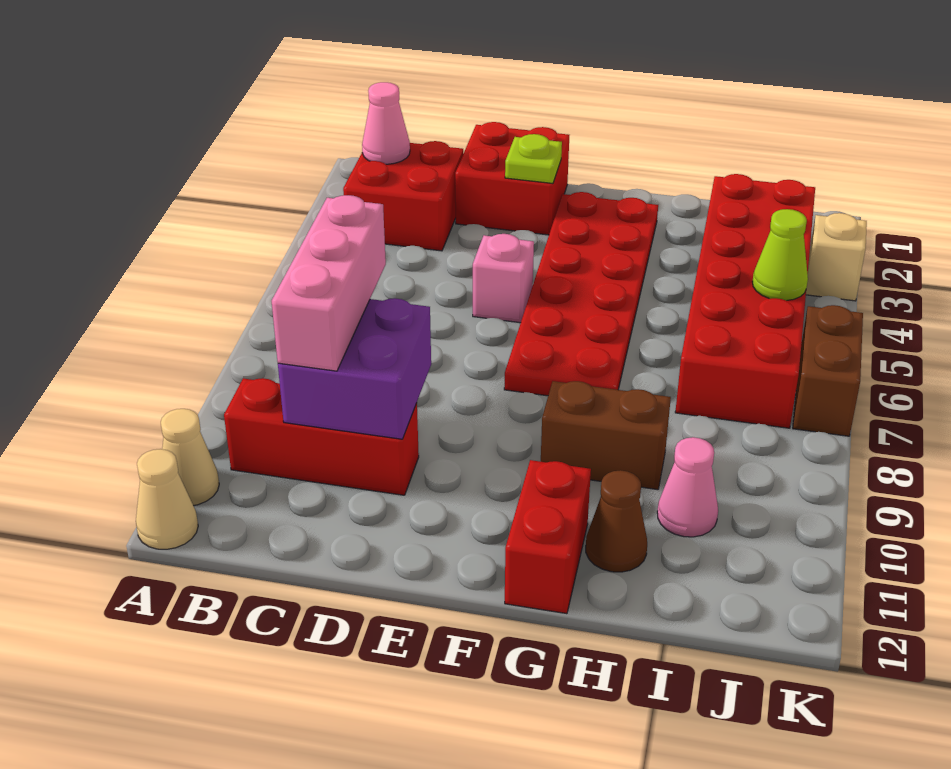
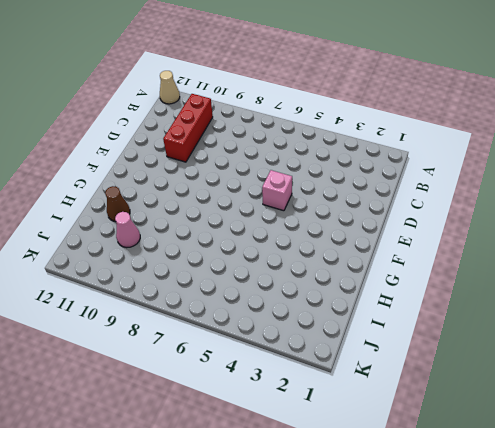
none -> tan cone A11 level 1
none -> red brick B2:C3 level 1
none -> red brick D1:E2 level 1

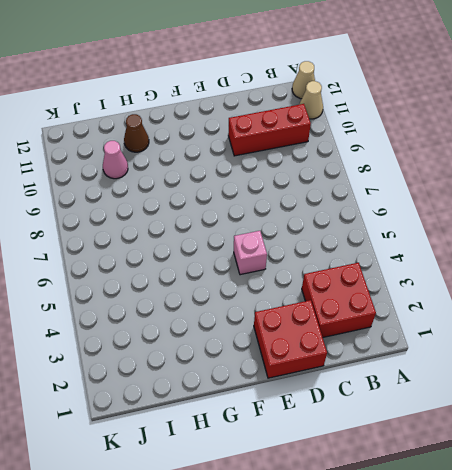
none -> red plate F2:G7 level 1
none -> brown brick G9:H9 level 1
none -> red brick G11:G12 level 1

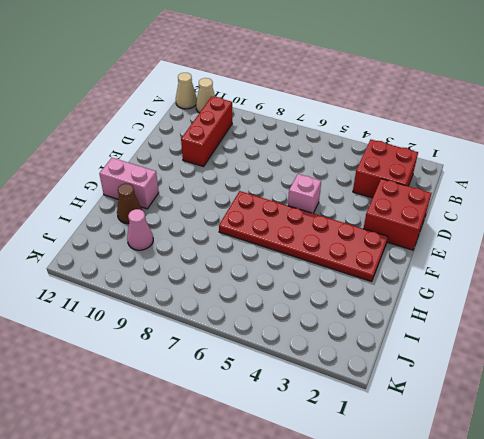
pink brick G11:G12 level 1 -> red brick G11:G12 level 1
none -> brown brick G9:H9 level 1
none -> red brick I2:J7 level 1
none -> tan brick K3 level 1

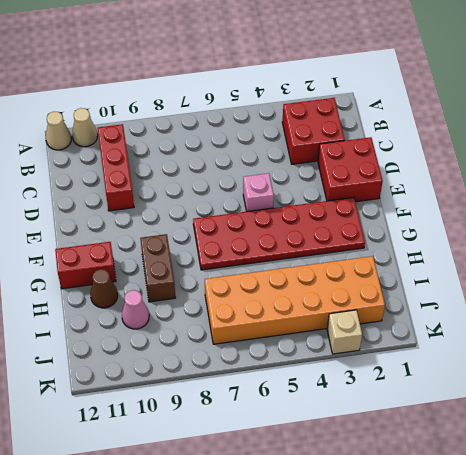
orange brick I2:J7 level 1 -> red brick I2:J7 level 1
none -> brown brick K6:K7 level 1
none -> pink cone B2 level 2
none -> purple brick C9:D10 level 2

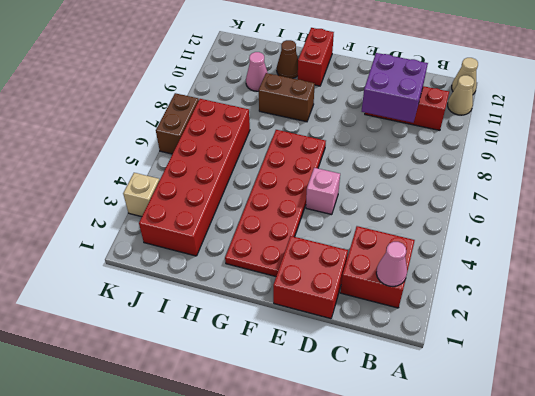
none -> lime plate E2 level 2
none -> lime cone J5 level 2
none -> pink brick C8:C10 level 3

